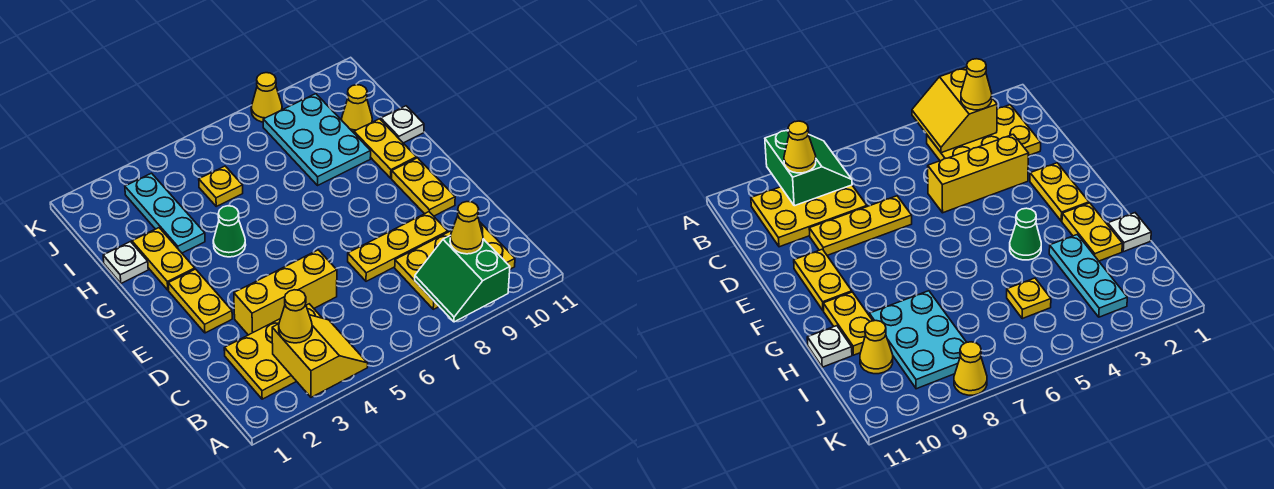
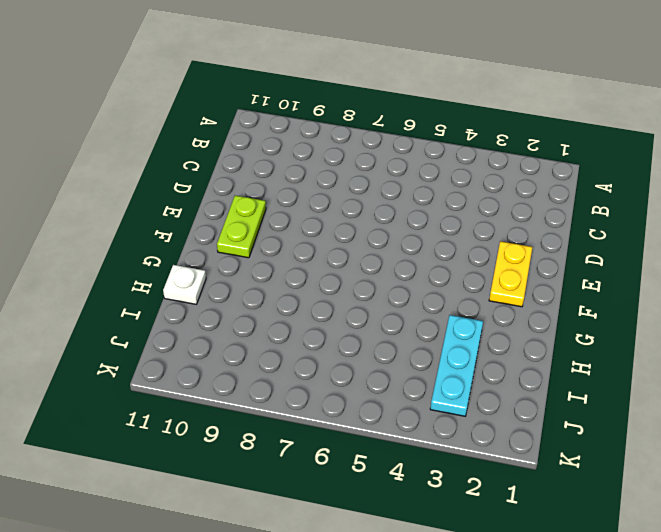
lime plate E10:F10 level 1 -> yellow plate E10:F10 level 1
none -> yellow plate B2:C4 level 1
none -> yellow plate B8:C10 level 1
none -> yellow brick D3:D5 level 1

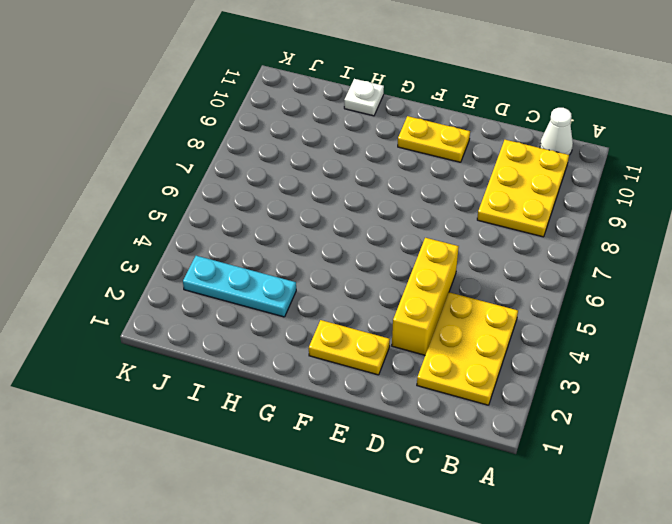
white cone B11 level 1 -> none
none -> yellow plate D7:D9 level 1
none -> yellow plate G2:H2 level 1
none -> green cone G4 level 1

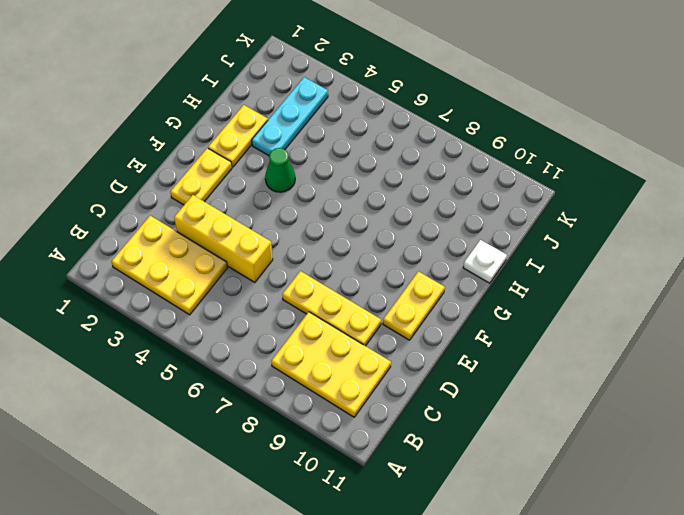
none -> yellow plate G10:H10 level 1
none -> white plate H1 level 1
none -> cyan plate H8:J9 level 1

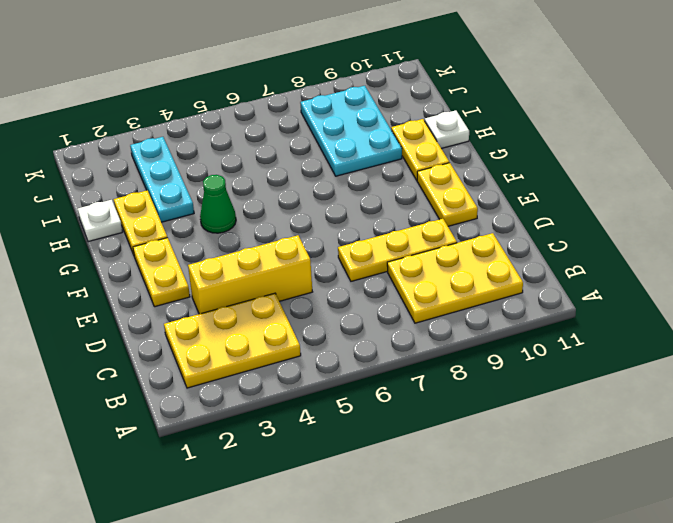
none -> yellow plate I5 level 1
none -> yellow cone I10 level 1
none -> yellow cone K8 level 1

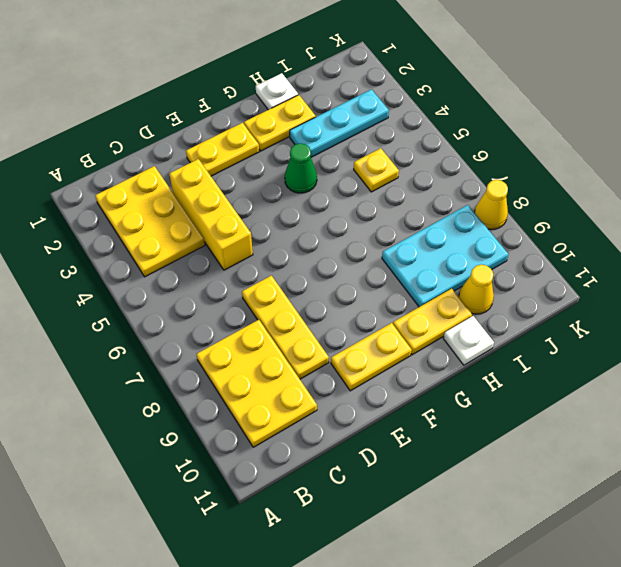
none -> yellow slope A3:B4 level 2 top 3
none -> green slope A8:B9 level 2 top 9
none -> yellow cone B3 level 3

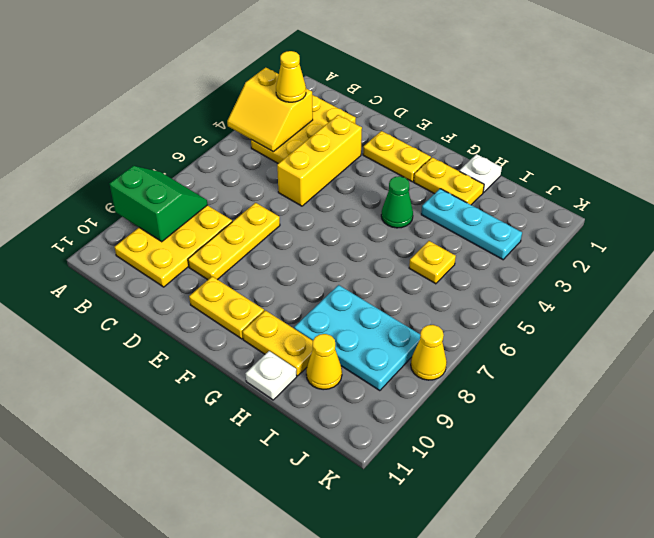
none -> yellow cone B9 level 3

